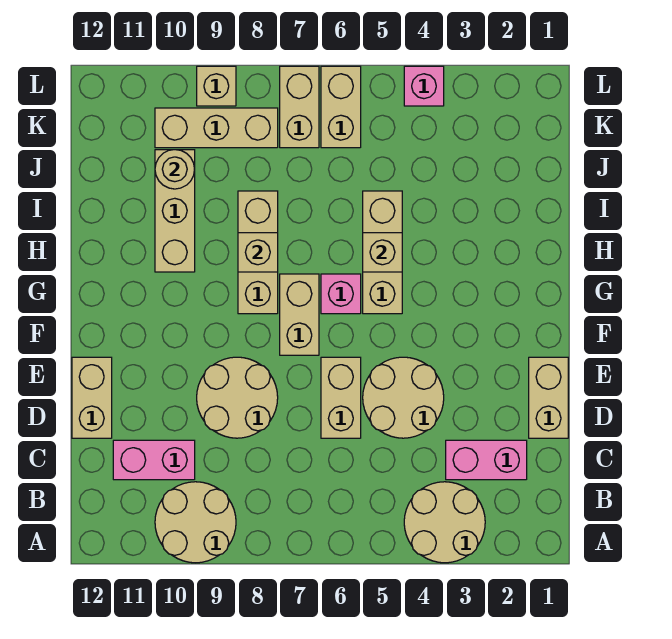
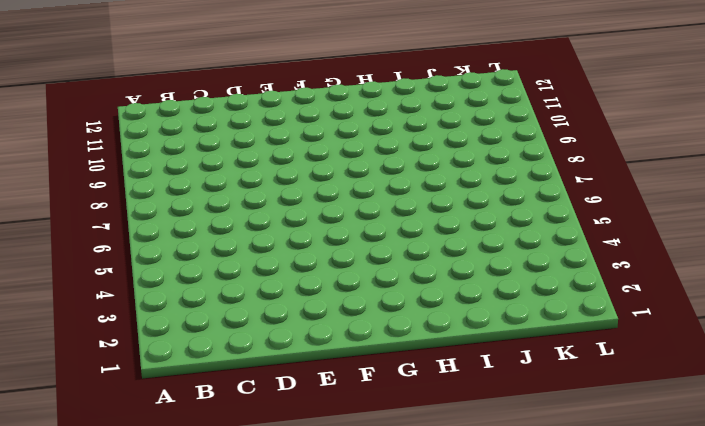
none -> tan round brick A3:B4 level 1
none -> tan round brick A9:B10 level 1
none -> pink brick C2:C3 level 1

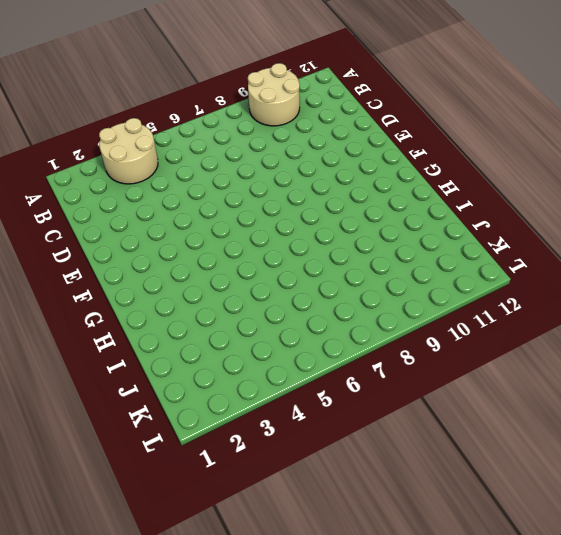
none -> pink brick C2:C3 level 1
none -> pink brick C10:C11 level 1
none -> tan brick D1:E1 level 1

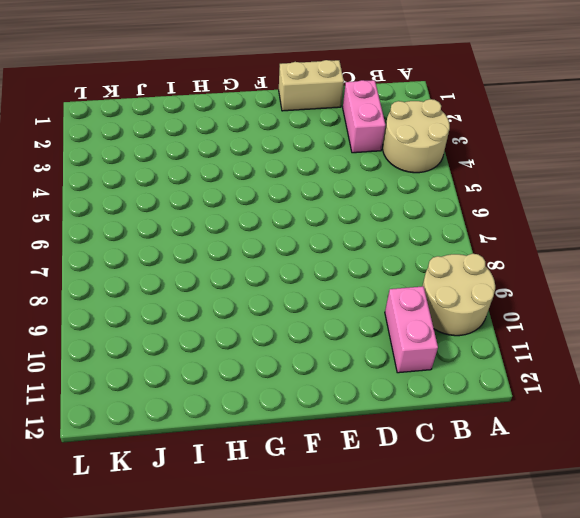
none -> tan round brick D4:E5 level 1
none -> tan brick D6:E6 level 1
none -> tan round brick D8:E9 level 1

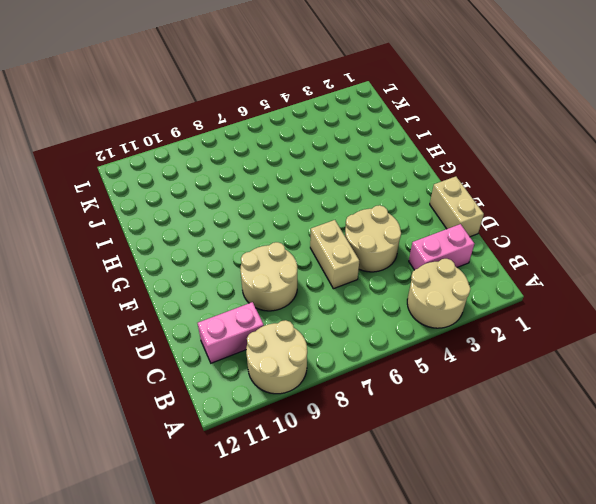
none -> tan brick D12:E12 level 1
none -> tan brick F7:G7 level 1
none -> tan brick G5:I5 level 1

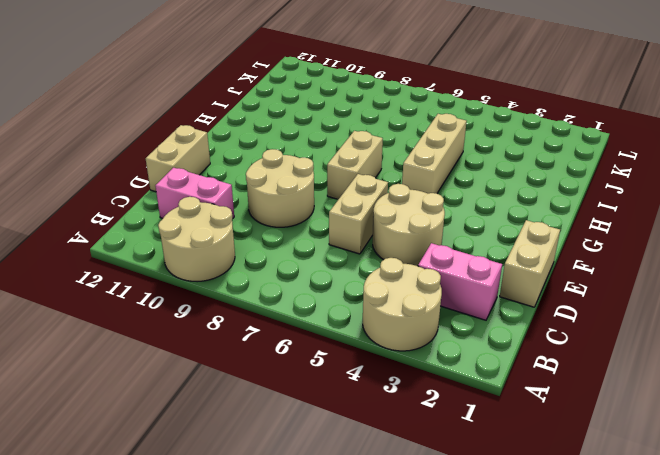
none -> pink brick G6 level 1
none -> tan brick G8:I8 level 1
none -> tan brick H10:J10 level 1

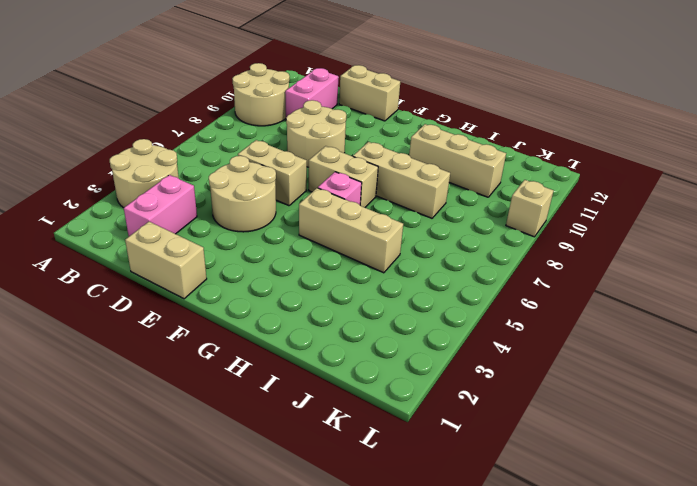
none -> tan brick K6:L6 level 1
none -> tan brick K7:L7 level 1
none -> tan brick K8:K10 level 1

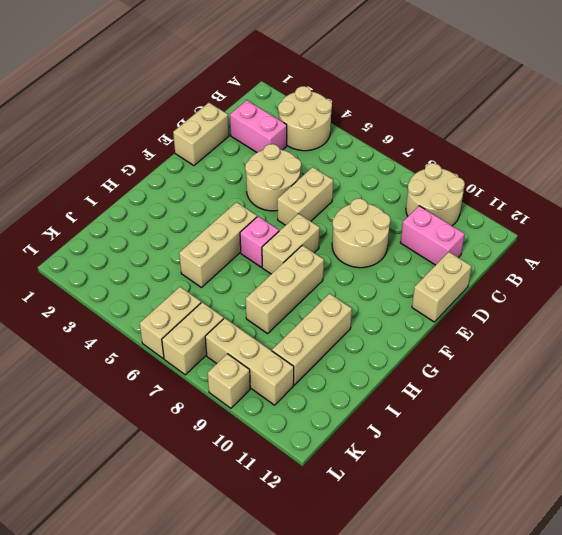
none -> pink brick L4 level 1
none -> tan brick H5 level 2
none -> tan brick H8 level 2

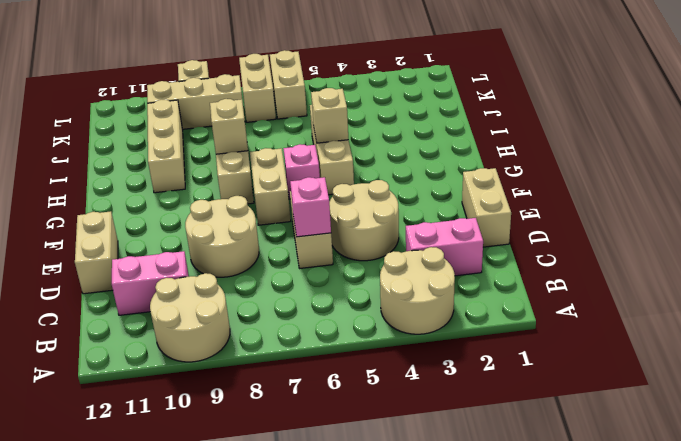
pink brick D6 level 2 -> pink brick L4 level 1
none -> tan round brick J10 level 2

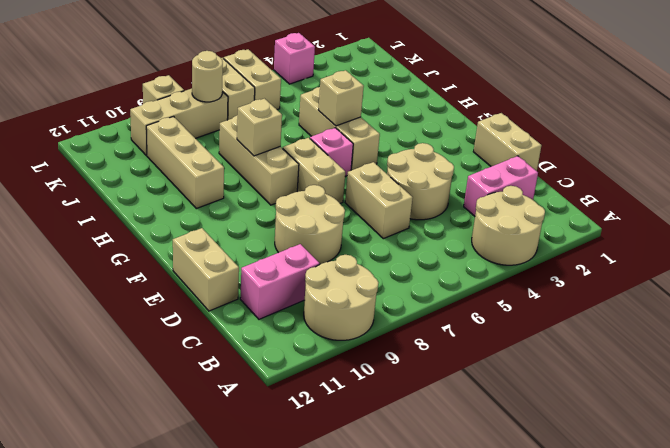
tan round brick K8 level 2 -> tan round brick J10 level 2

